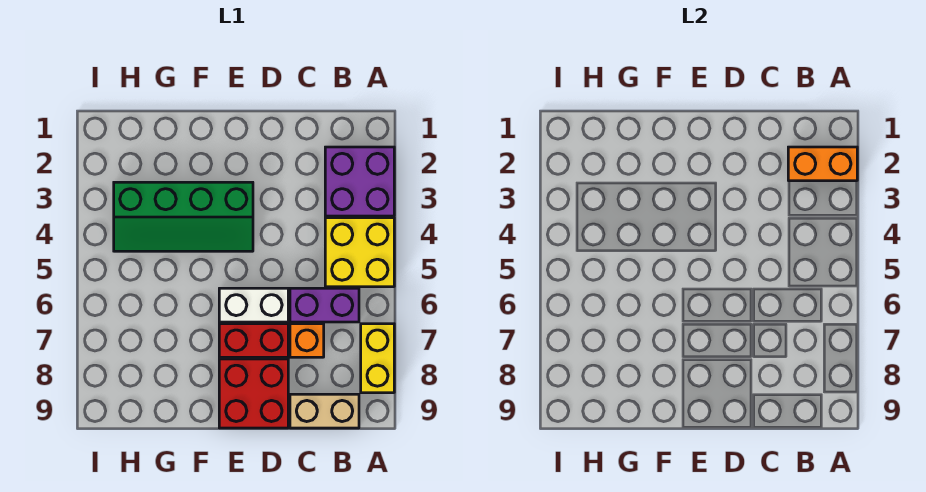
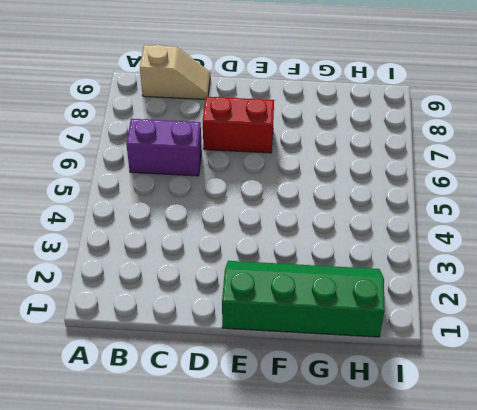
tan slope B9:C9 level 1 top B -> tan brick B9:C9 level 1
green slope E1:H2 level 1 top 1 -> green slope E3:H4 level 1 top 3
none -> purple brick A2:B3 level 1
none -> yellow brick A4:B5 level 1

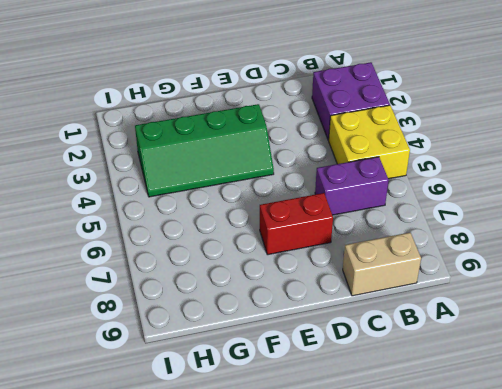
none -> yellow brick A7:A8 level 1
none -> orange brick C7 level 1

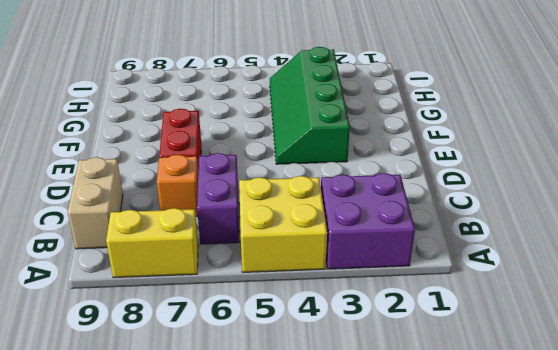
none -> white brick D6:E6 level 1
none -> red brick D8:E9 level 1

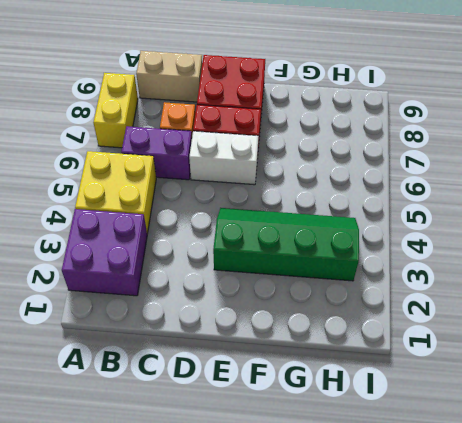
none -> orange brick A2:B2 level 2

